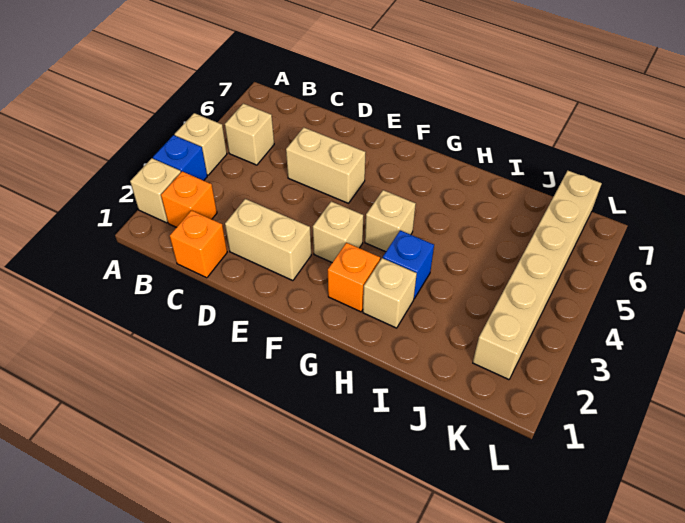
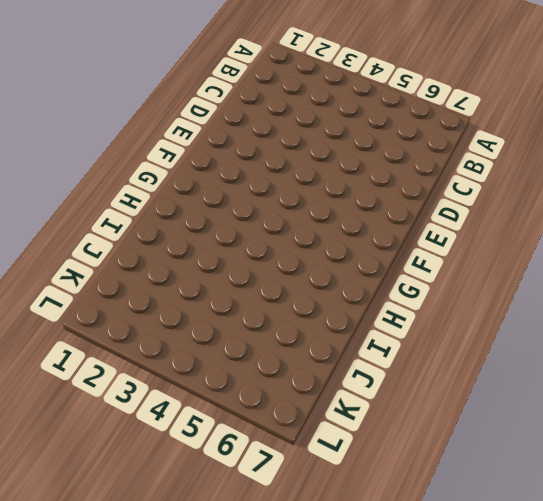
none -> tan brick A2 level 1
none -> blue brick A3 level 1
none -> tan brick A4 level 1

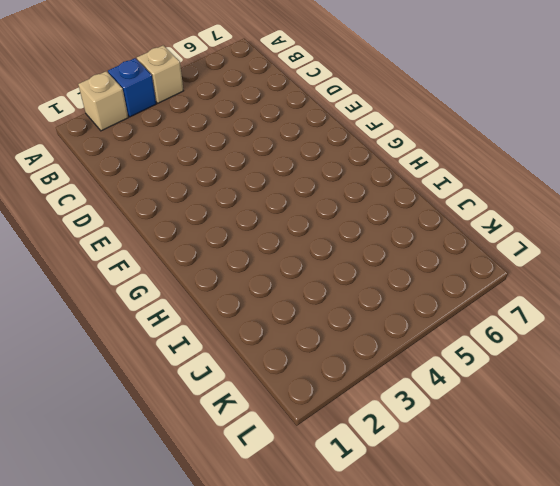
none -> orange brick B2 level 1
none -> tan brick B5 level 1
none -> orange brick C1 level 1

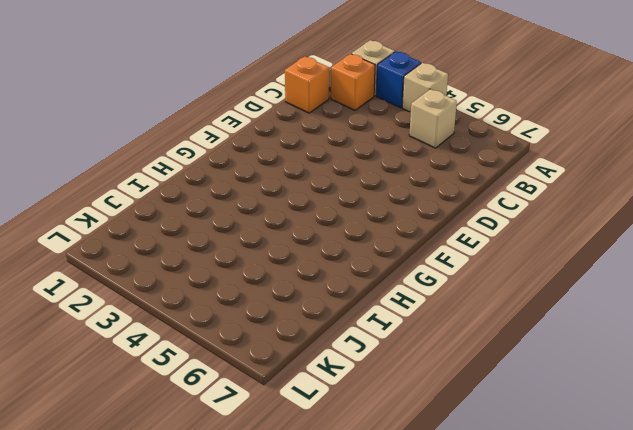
none -> tan brick D2:E2 level 1
none -> tan brick D5:E5 level 1
none -> tan brick F3 level 1

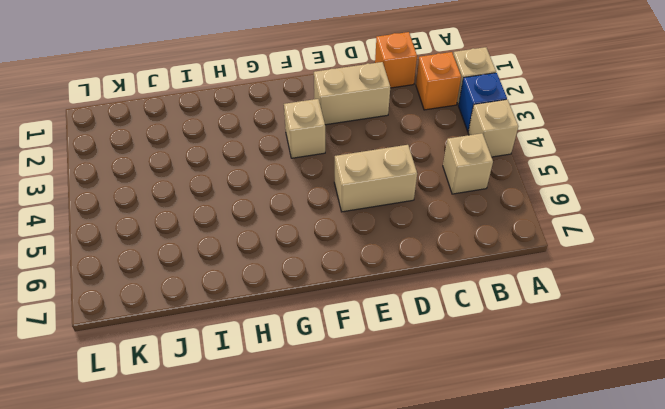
none -> orange brick G2 level 1
none -> tan brick G4 level 1
none -> tan brick H2 level 1

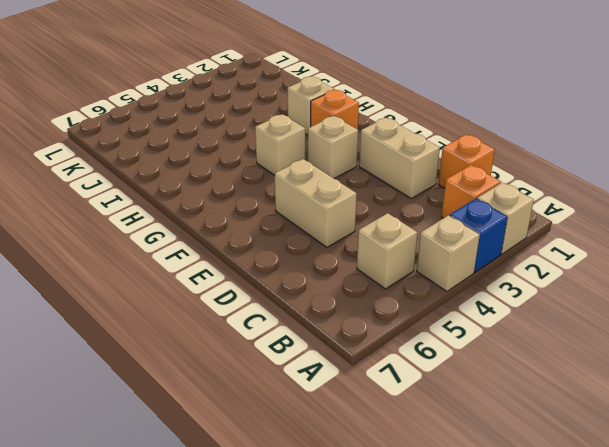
none -> blue brick H3 level 1
none -> tan brick K2:K7 level 1

